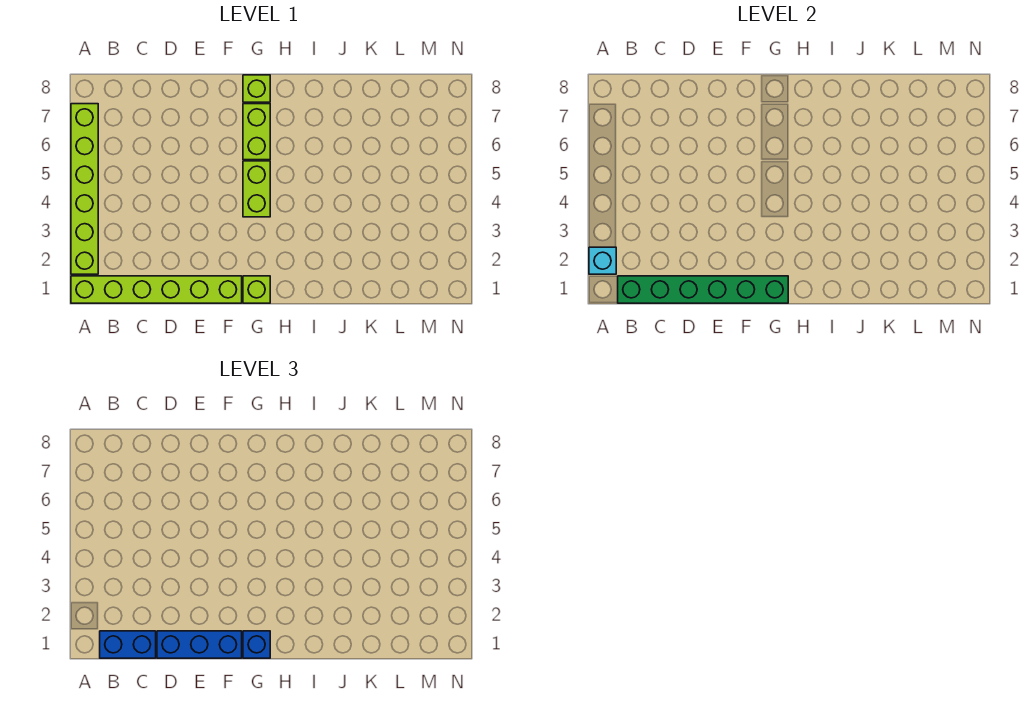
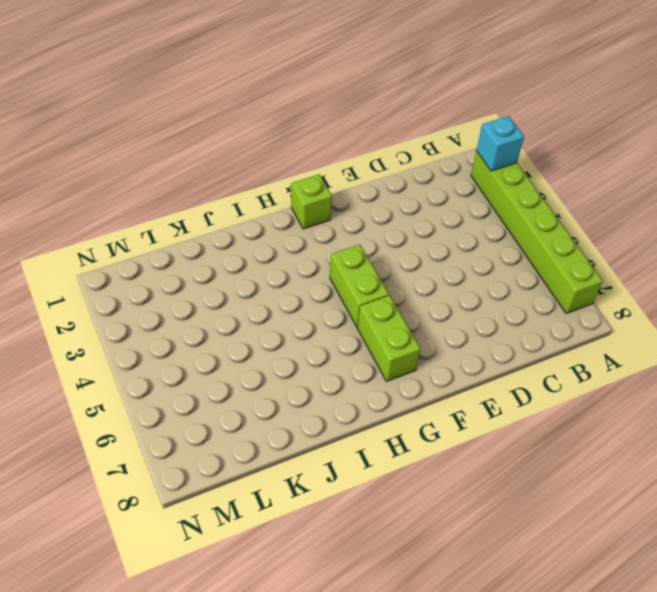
none -> lime brick A1:F1 level 1
none -> lime brick G8 level 1

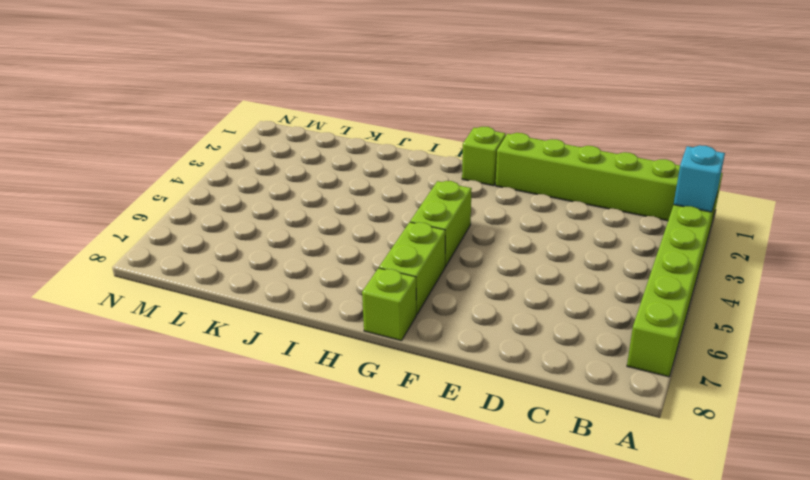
none -> green brick B1:G1 level 2
none -> blue brick B1:C1 level 3

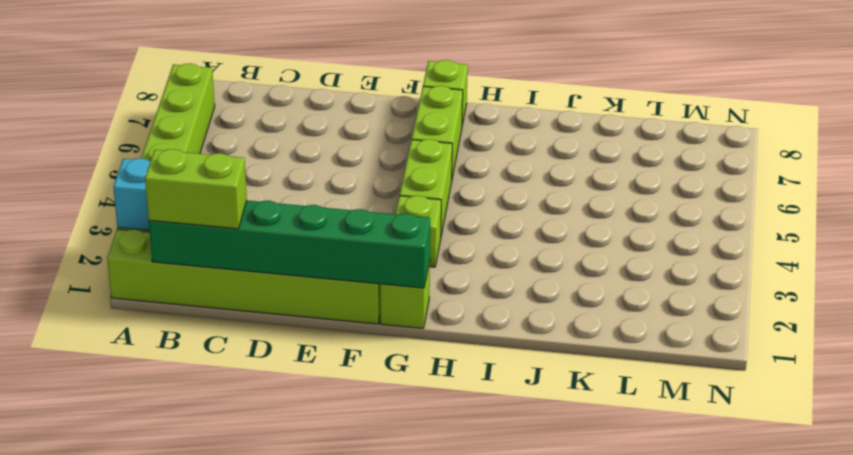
lime brick B1:C1 level 3 -> blue brick B1:C1 level 3
lime brick G3 level 1 -> none
none -> blue brick D1:F1 level 3
none -> blue brick G1 level 3

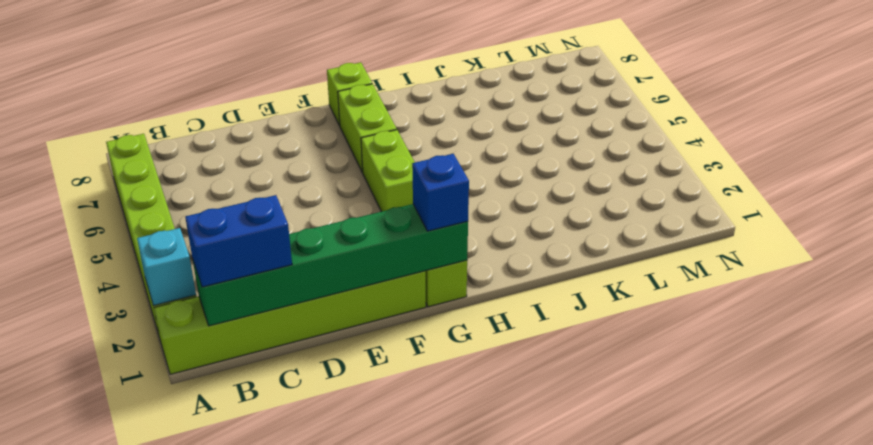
none -> blue brick D1:F1 level 3

